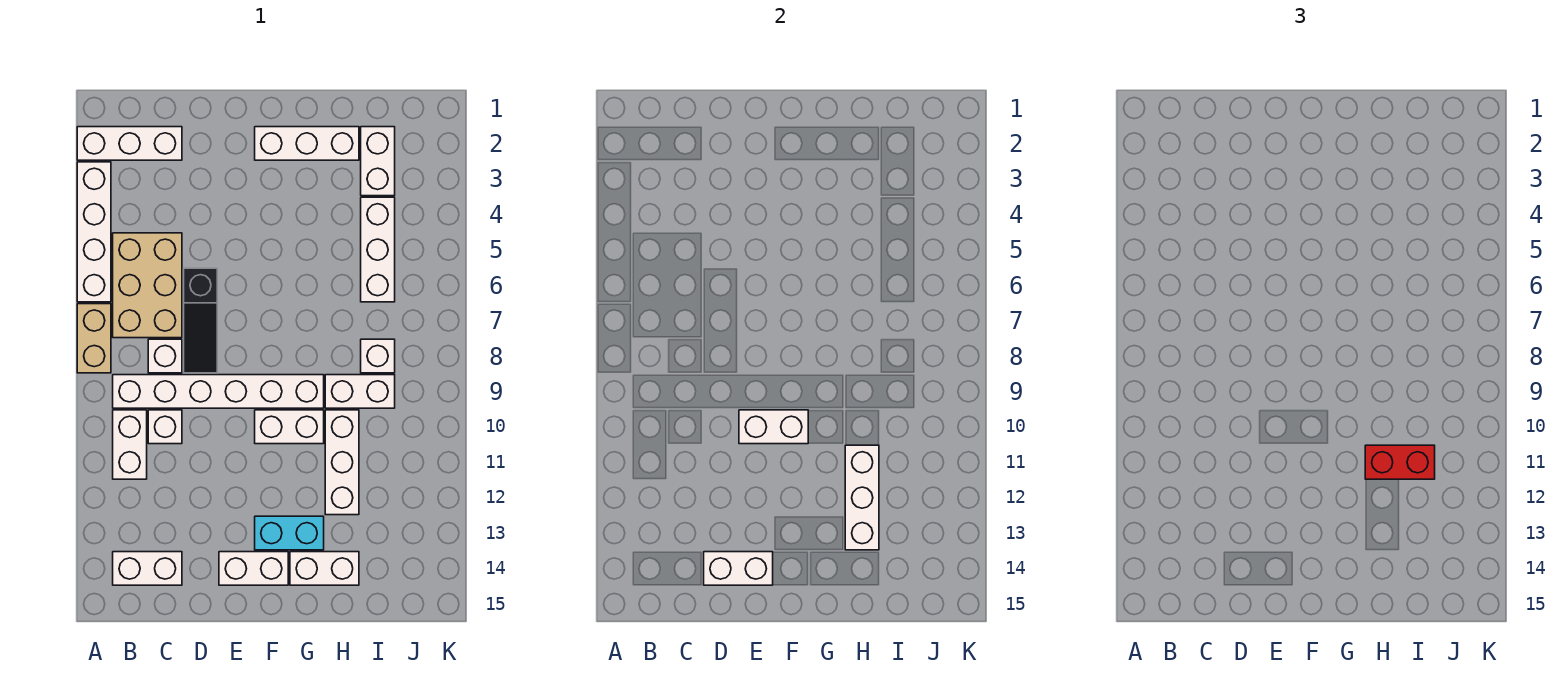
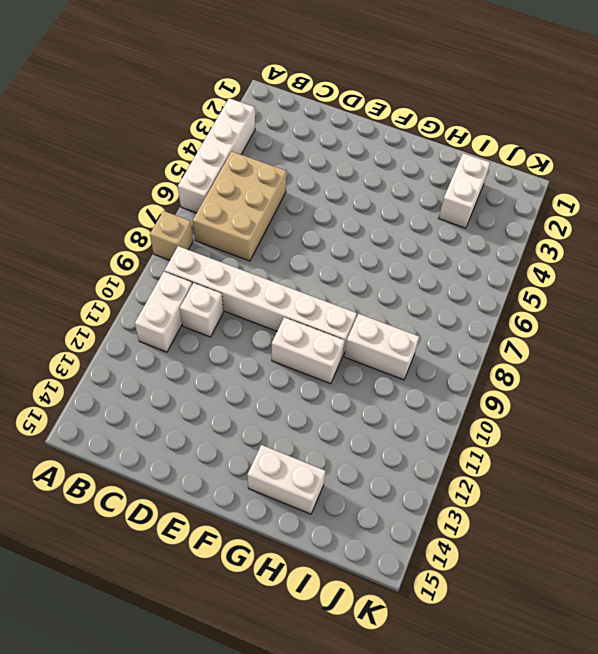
tan brick A8 level 1 -> tan brick A7:A8 level 1
none -> white brick A2:C2 level 1
none -> white brick B14:C14 level 1
none -> white brick C8 level 1

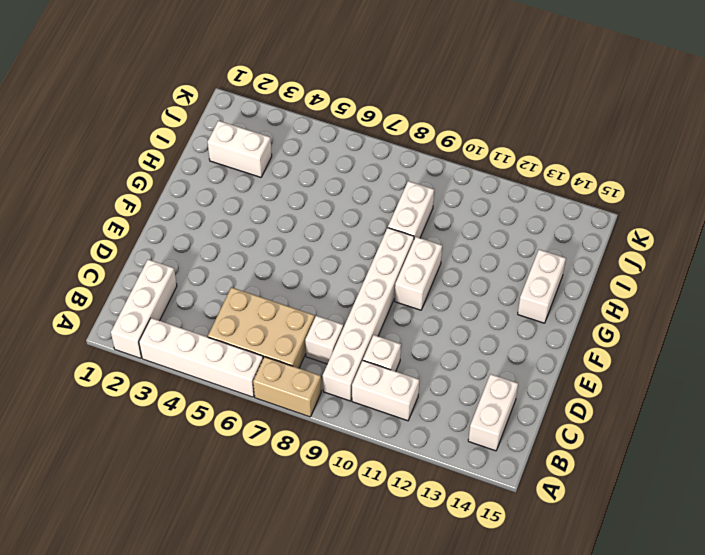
none -> black slope D6:D8 level 1 top 6
none -> white brick E14:F14 level 1
none -> white brick F2:H2 level 1

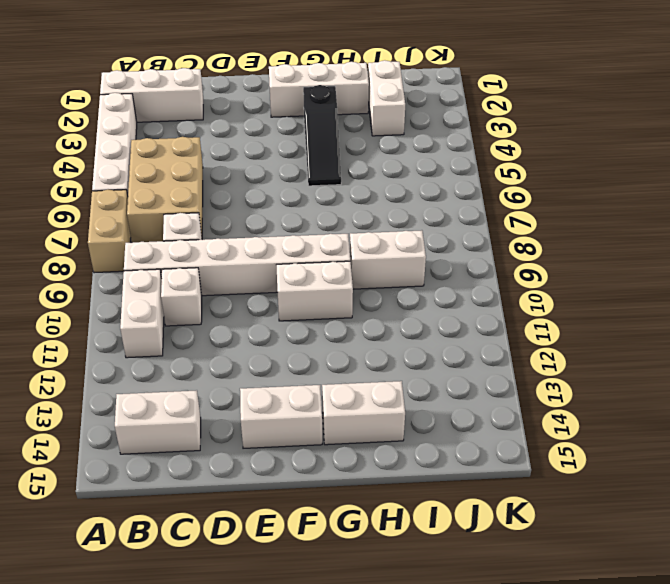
black slope G3:G5 level 1 top 3 -> black slope D6:D8 level 1 top 6
none -> cyan brick F13:G13 level 1
none -> white brick H10:H12 level 1
none -> white brick I4:I6 level 1

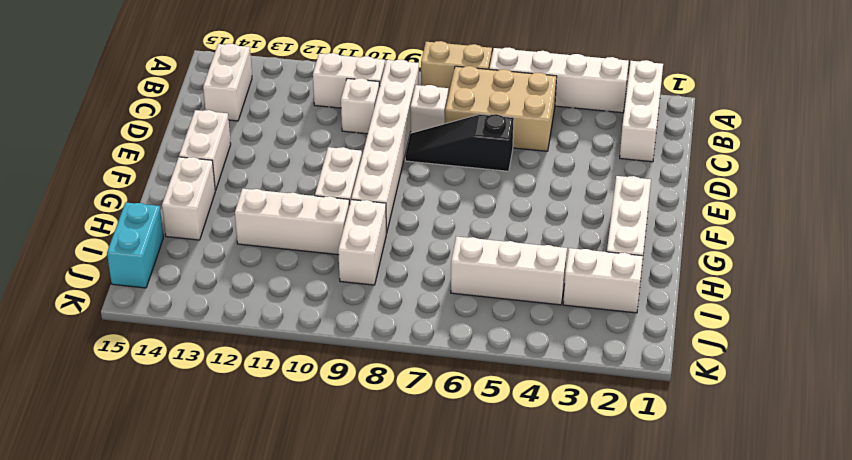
cyan brick I15:J15 level 1 -> cyan brick F13:G13 level 1
none -> white brick I8 level 1
none -> white brick D14:E14 level 2
none -> white brick E10:F10 level 2

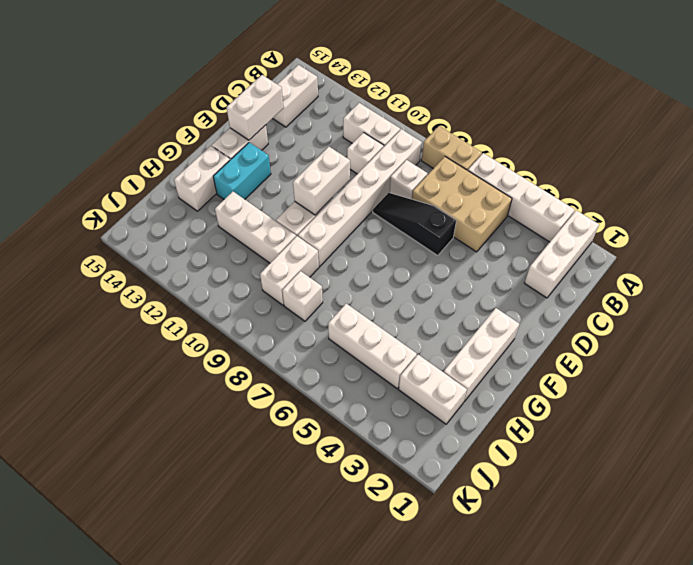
none -> white brick H11:H13 level 2
none -> red brick H11:I11 level 3

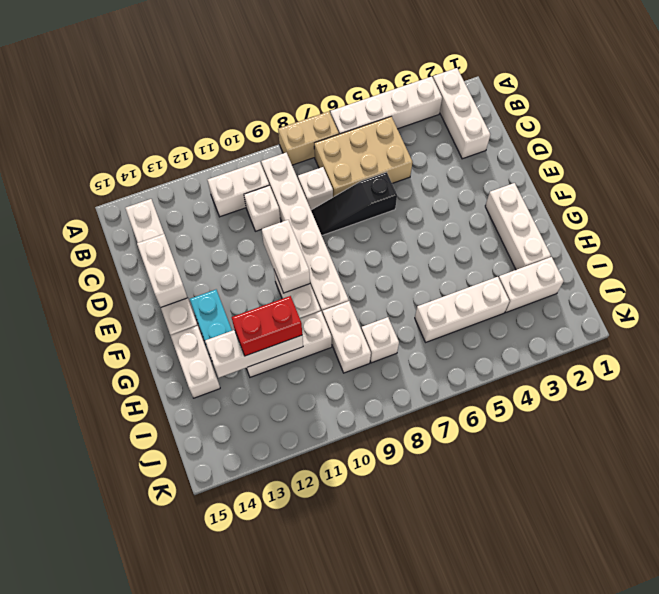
red brick H11:H12 level 3 -> red brick H11:I11 level 3

